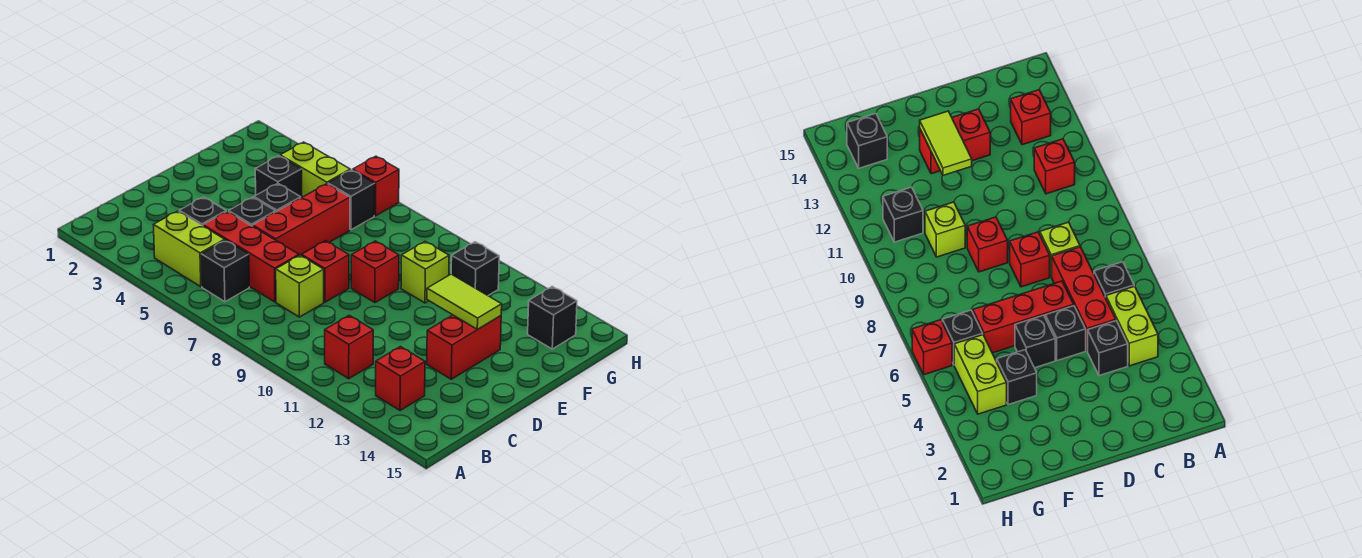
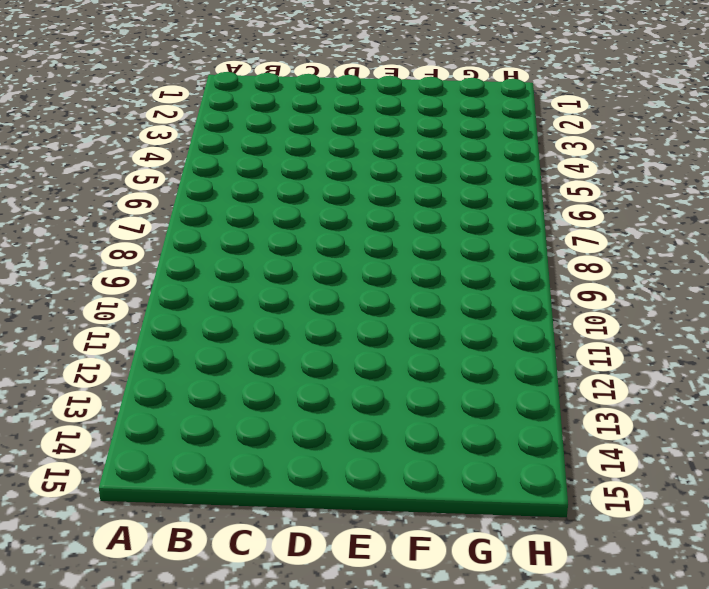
none -> lime brick B4:B5 level 1
none -> black brick B6 level 1
none -> red brick B11 level 1

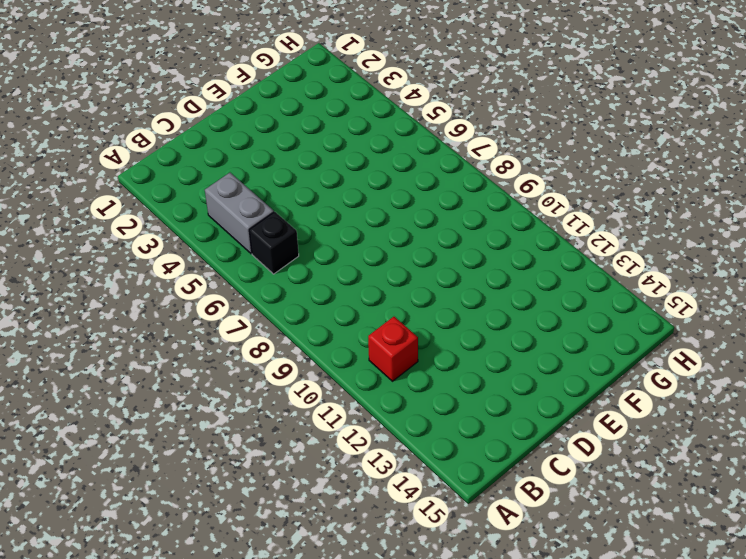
grey brick B4:B5 level 1 -> lime brick B4:B5 level 1
none -> red brick B13 level 1
none -> black brick C4 level 1
none -> red brick C5:C7 level 1

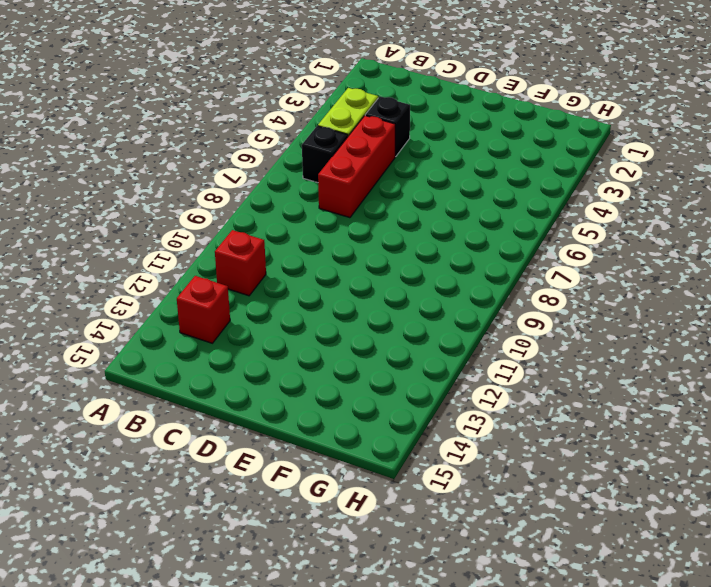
none -> lime brick C8 level 1
none -> black brick D5 level 1
none -> red brick D6:F6 level 1

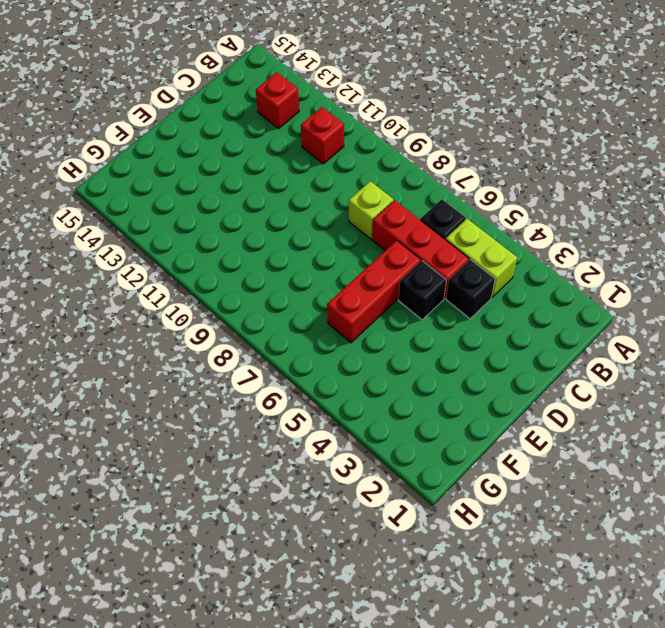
none -> red brick D8 level 1
none -> red brick D13:E13 level 1
none -> black brick E5 level 1

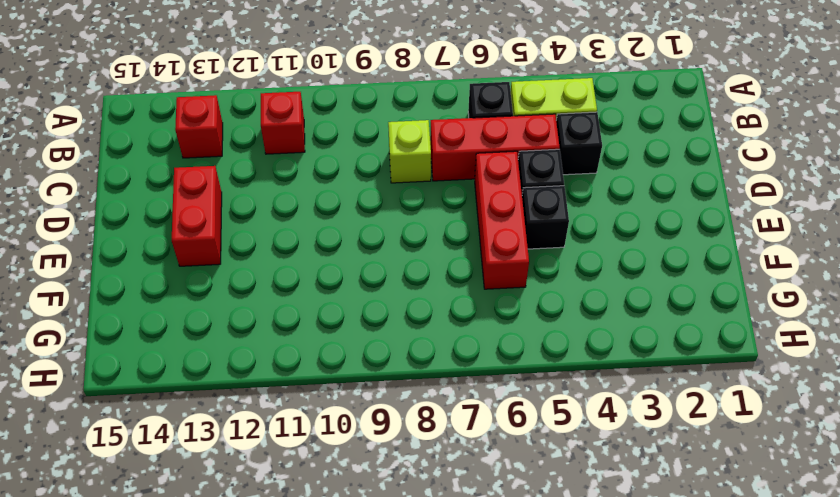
none -> red brick D8 level 1
none -> red brick E9 level 1
none -> black brick F4 level 1

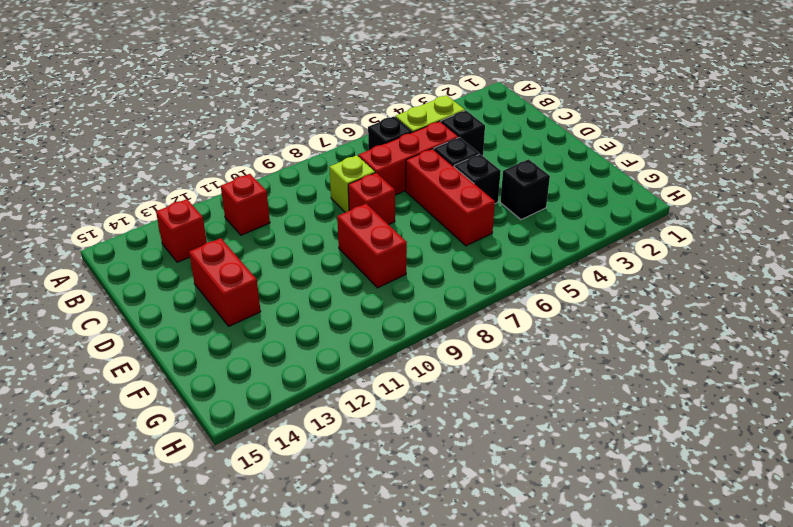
red brick E9:F9 level 1 -> red brick E9 level 1
none -> lime brick F10 level 1
none -> lime brick G4:G5 level 1
none -> black brick G6 level 1

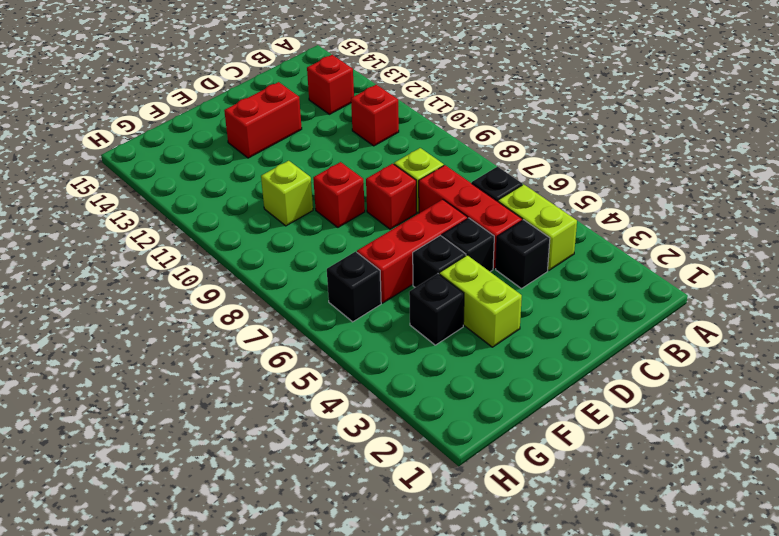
lime brick E3:E4 level 1 -> lime brick G4:G5 level 1
none -> black brick G11 level 1
none -> black brick G14 level 1
none -> red brick H6 level 1

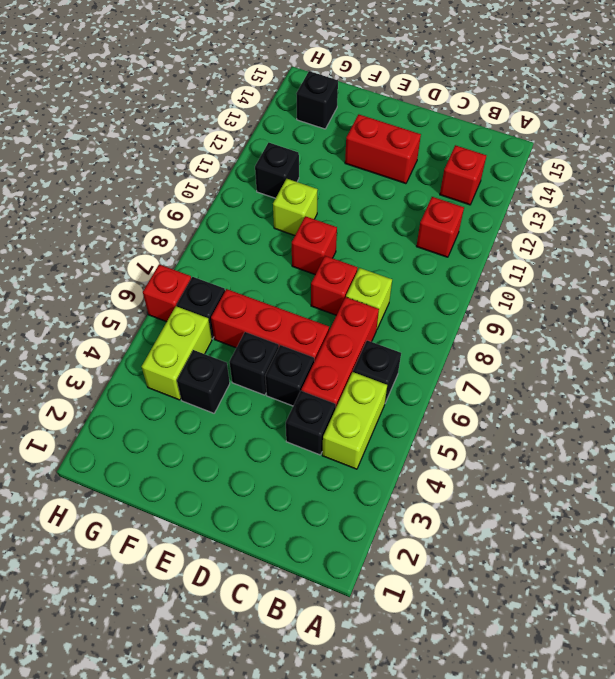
none -> lime tile E12:E13 level 2

